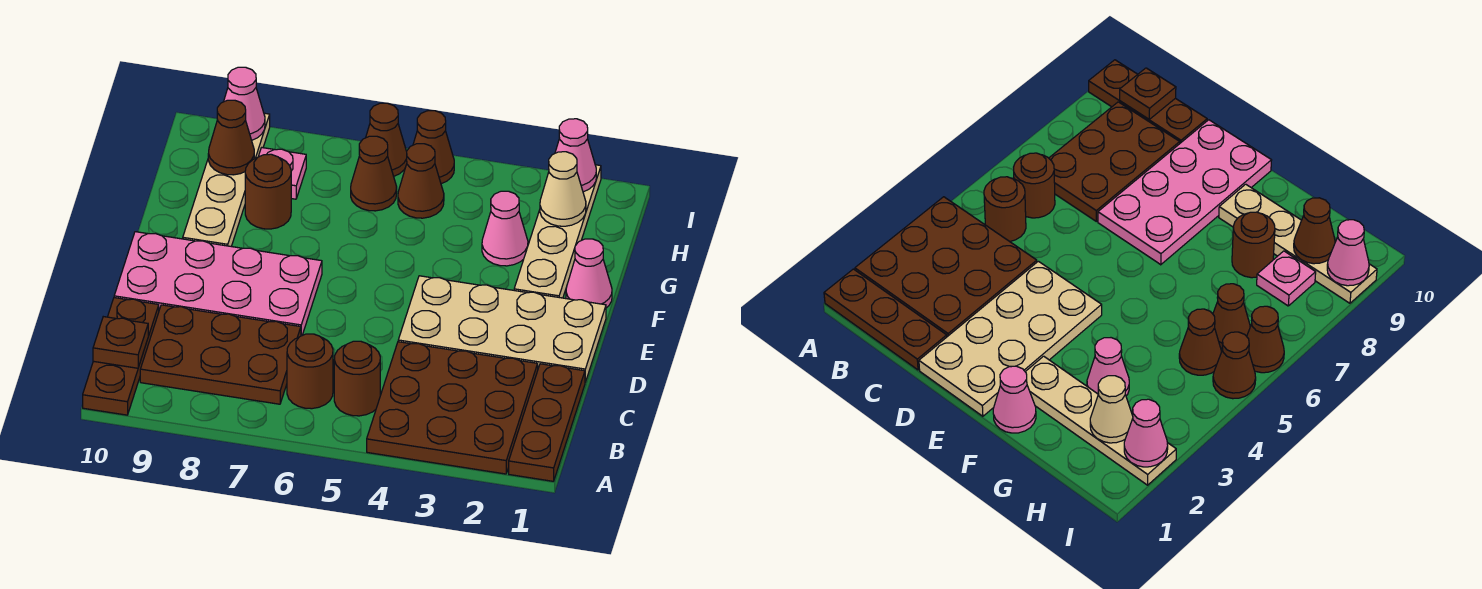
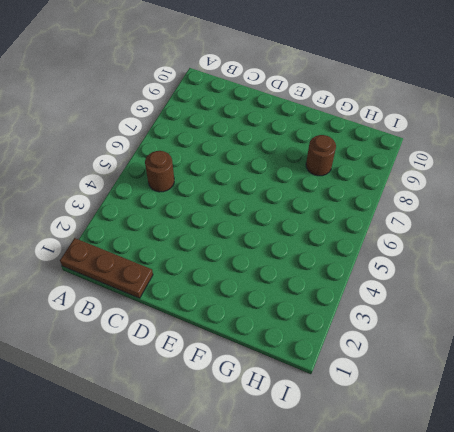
none -> brown plate A2:C4 level 1
none -> brown plate A10:C10 level 1
none -> brown round brick B6 level 1

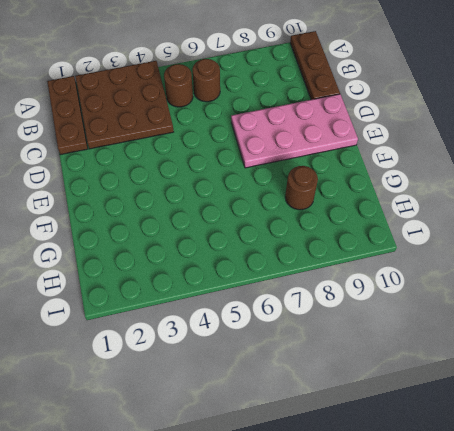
none -> brown plate B7:C9 level 1
none -> tan plate D1:E4 level 1
none -> pink cone F1 level 1

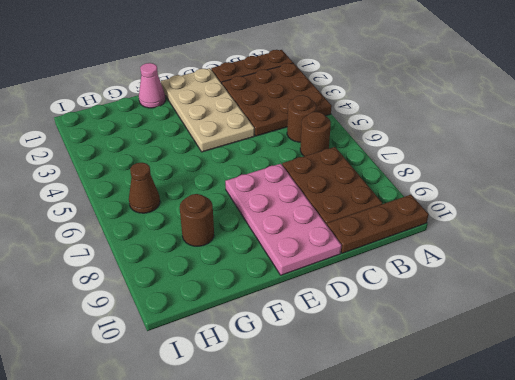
none -> tan plate F2:I2 level 1
none -> tan plate F9:I9 level 1
none -> pink cone G3 level 1

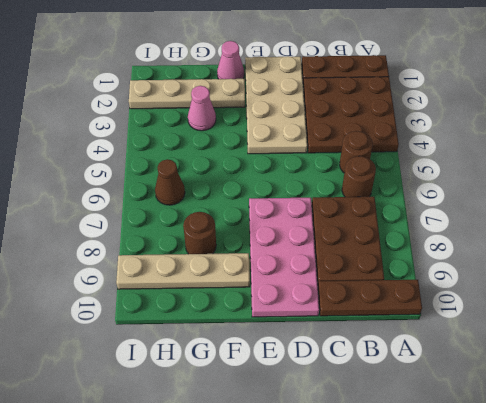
none -> brown cone H5 level 1
none -> pink plate H8 level 1
none -> brown cone I5 level 1

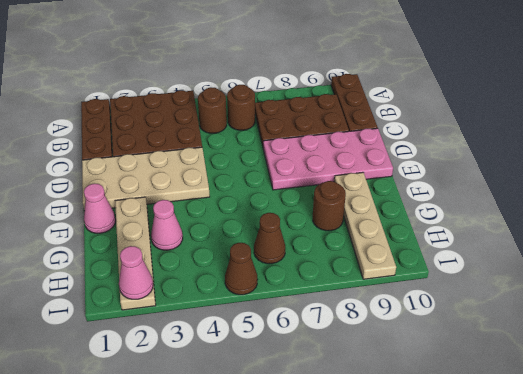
none -> brown cone H5 level 1
none -> pink plate H8 level 1
none -> brown cone I6 level 1

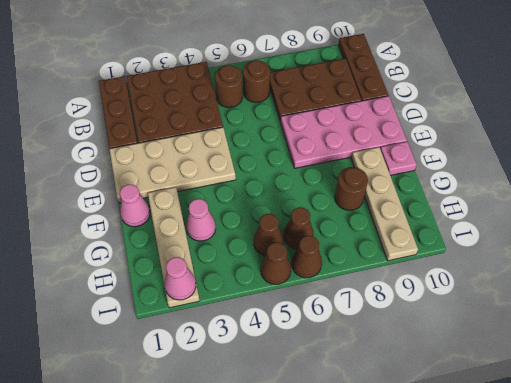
pink plate F10 level 1 -> pink plate H8 level 1
none -> brown plate B10 level 2
none -> tan cone H2 level 2
none -> brown cone H9 level 2

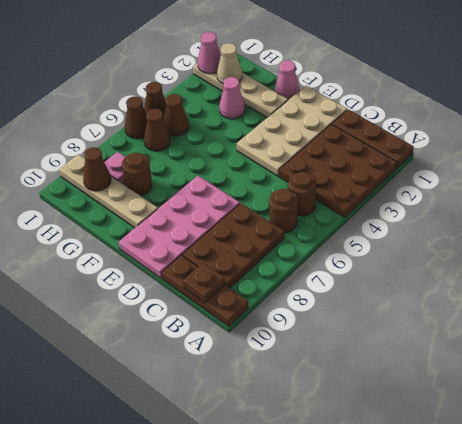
none -> pink cone I9 level 2

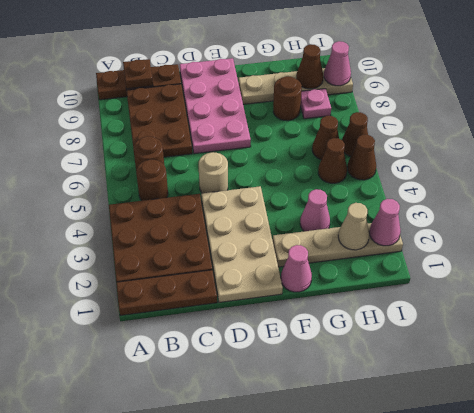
tan round brick D5 level 1 -> none

